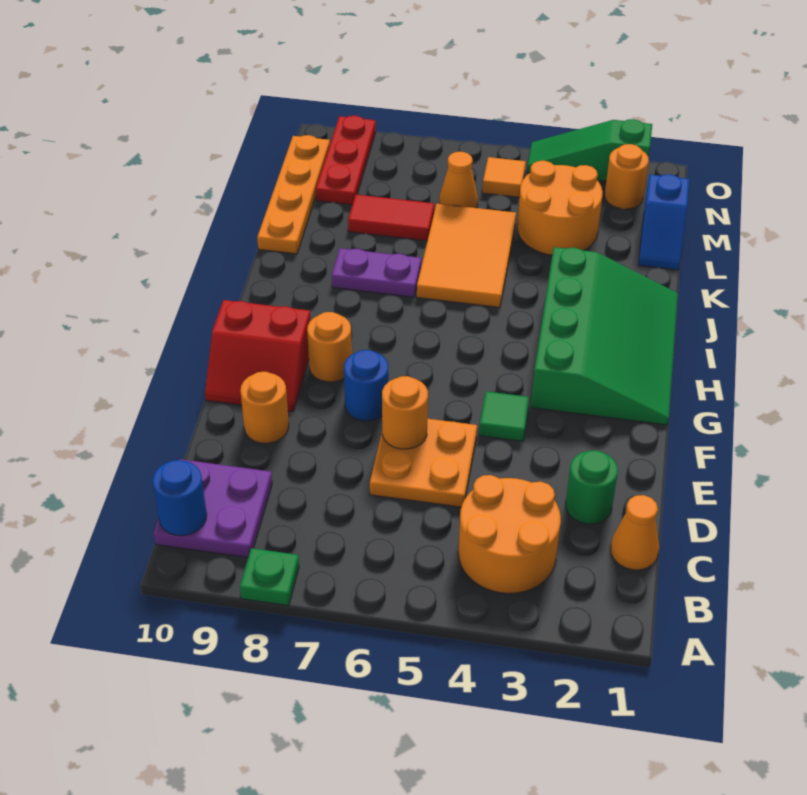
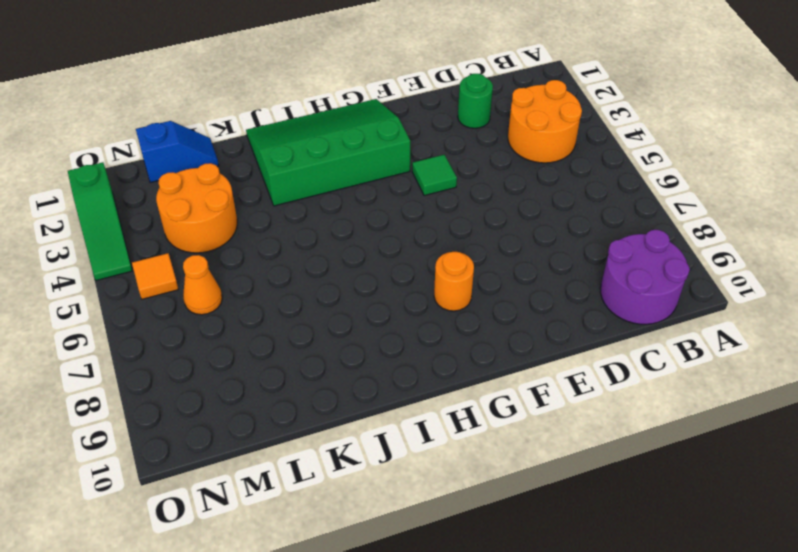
purple round brick B9:C10 level 1 -> purple plate B9:C10 level 1
none -> green plate A8 level 1
none -> orange cone C1 level 1
none -> orange plate D5:E6 level 1

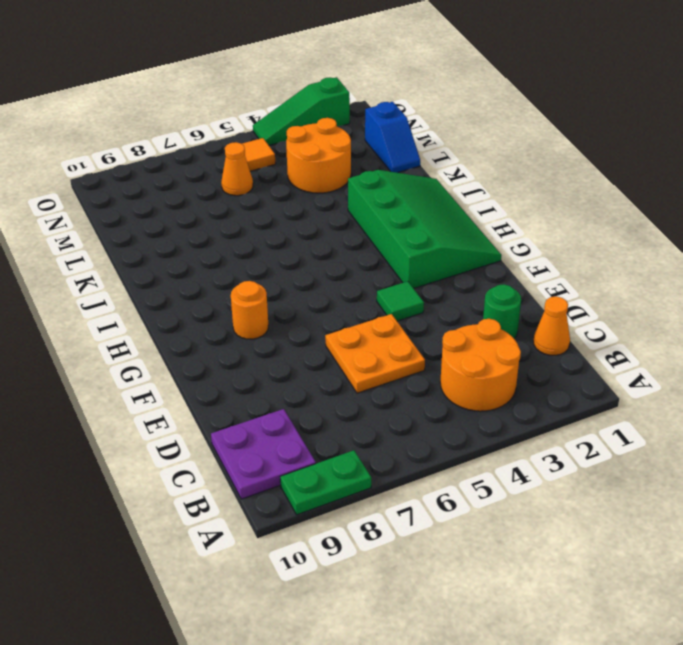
green plate A8:A9 level 1 -> green plate A8 level 1
none -> orange round brick E9 level 1
none -> blue round brick F7 level 1
none -> red slope F9:G10 level 1 top G

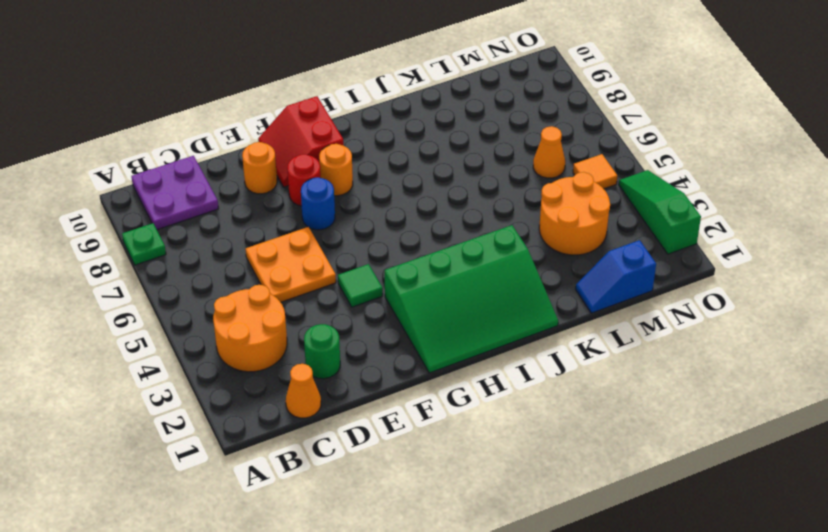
red round brick F8 level 1 -> none
none -> orange tile J5:L6 level 1
none -> purple plate J7:J8 level 1
none -> orange plate K10:N10 level 1

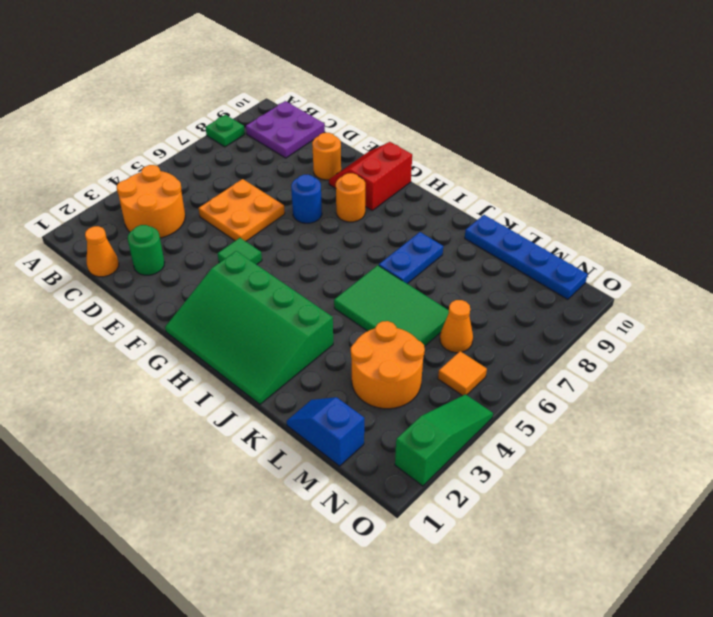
green tile J5:L6 level 1 -> orange tile J5:L6 level 1
blue plate J7:J8 level 1 -> purple plate J7:J8 level 1
blue plate K10:N10 level 1 -> orange plate K10:N10 level 1
none -> red tile L7:L8 level 1
none -> red plate M9:O9 level 1
none -> orange round brick N2 level 1

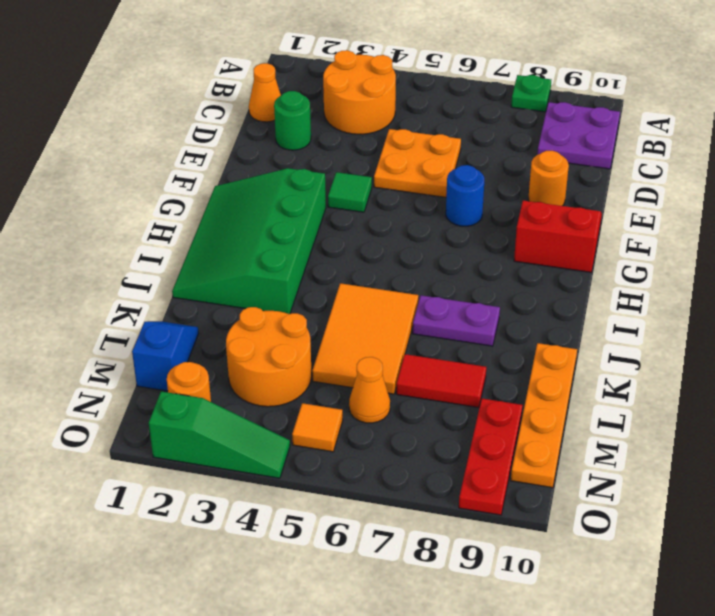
none -> orange round brick G8 level 1
none -> blue round brick B10 level 2
none -> orange round brick E6 level 2

